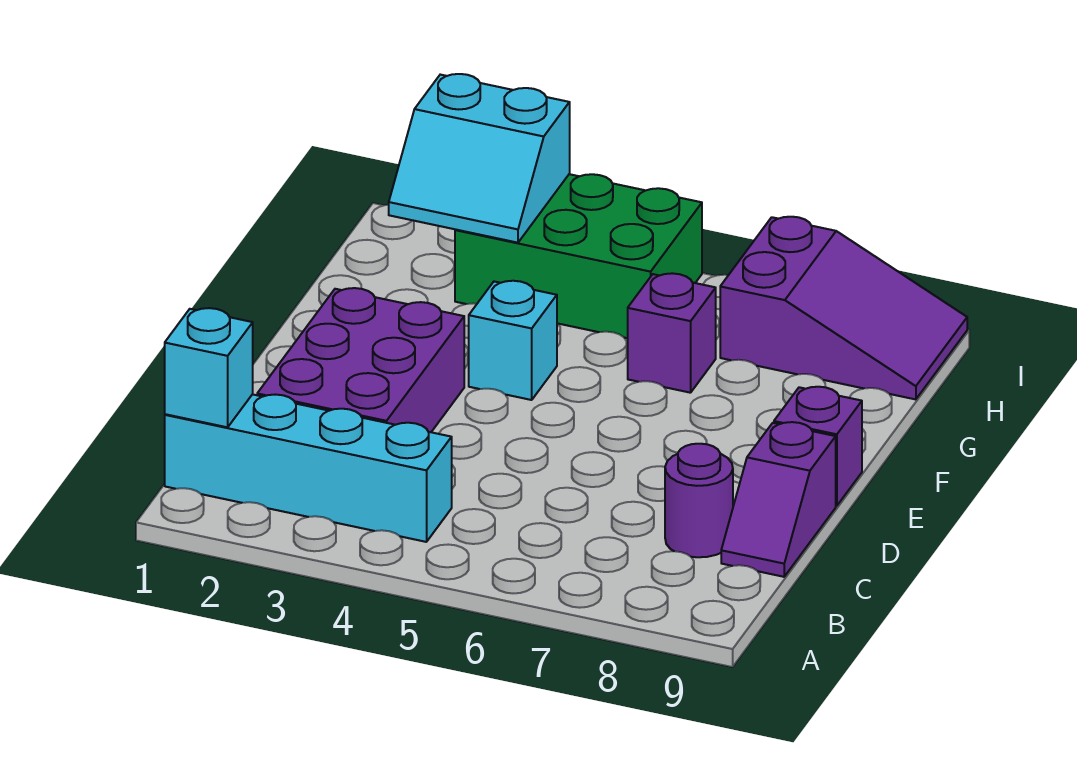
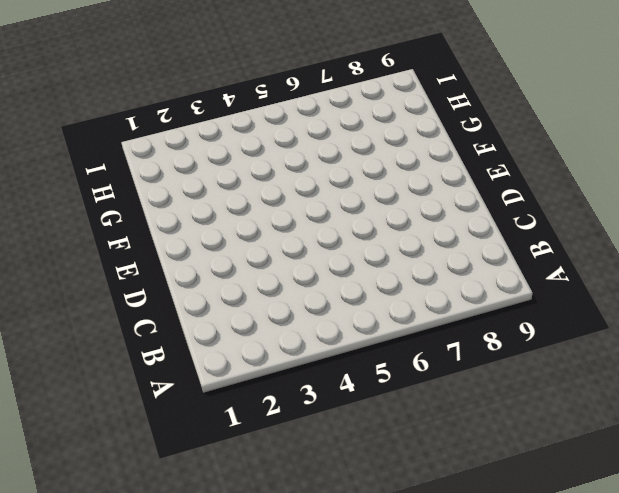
none -> cyan brick B1:B4 level 1
none -> purple brick C2:E3 level 1

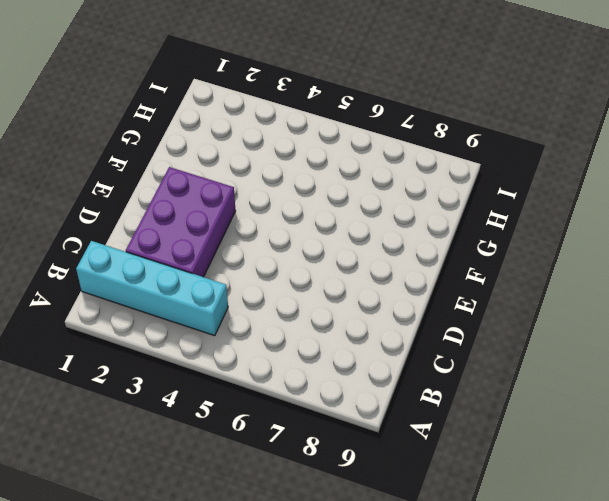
none -> purple round brick C8 level 1
none -> purple slope C9:D9 level 1 top D

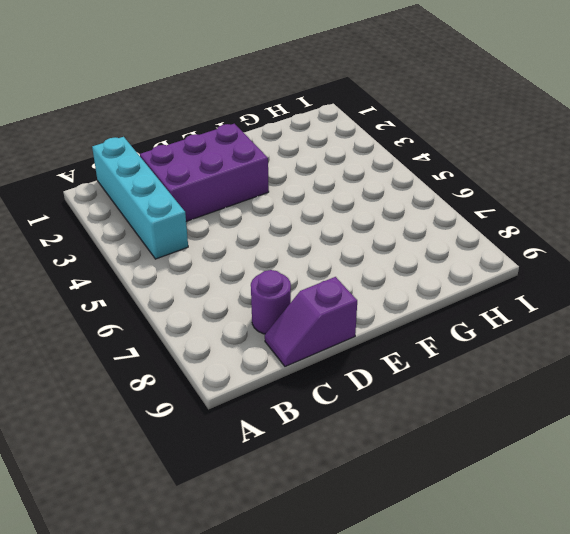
none -> purple brick E9 level 1
none -> cyan brick F4 level 1

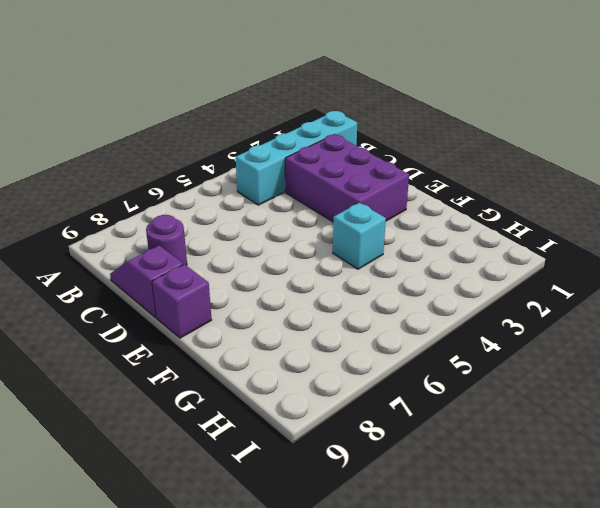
none -> purple brick G6 level 1
none -> green brick H3:I5 level 1

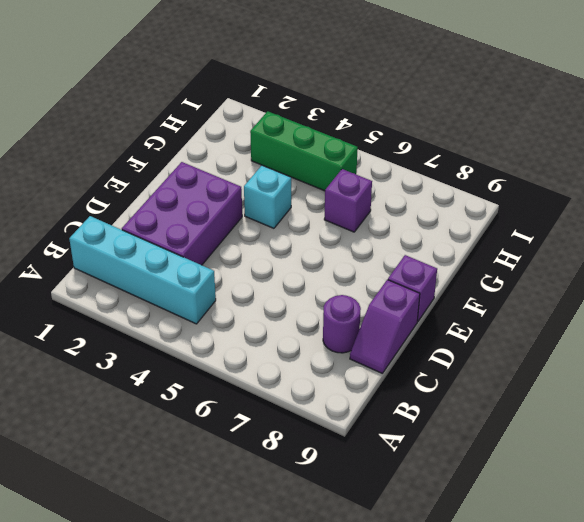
green brick H3:H5 level 1 -> green brick H3:I5 level 1
none -> purple slope H7:I9 level 1 top 7
none -> cyan brick B1 level 2

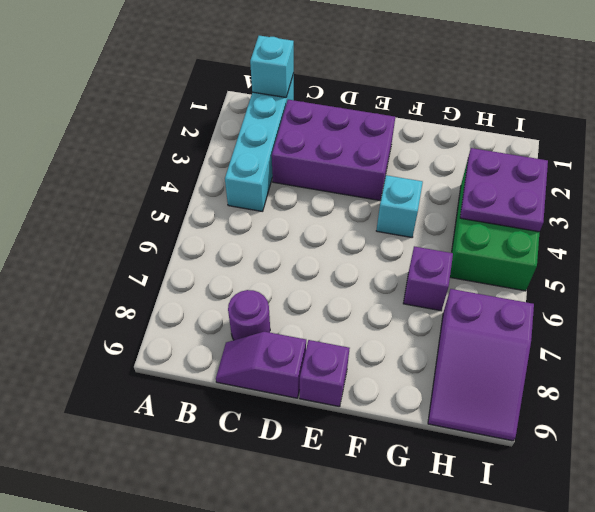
purple plate H3:I4 level 2 -> cyan slope H2:I3 level 2 top I

